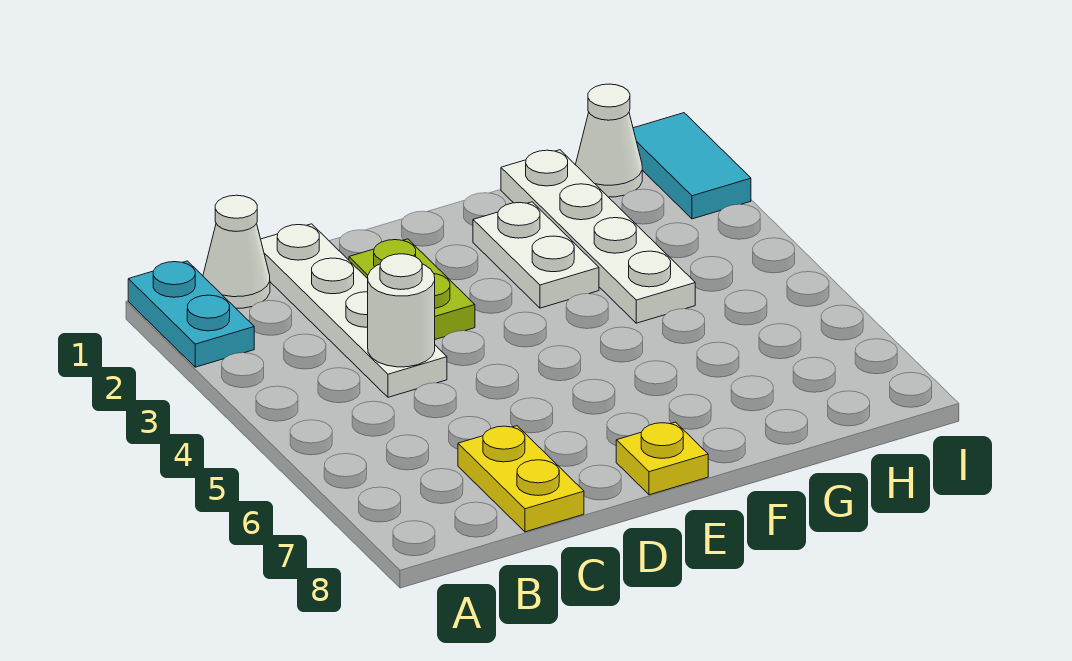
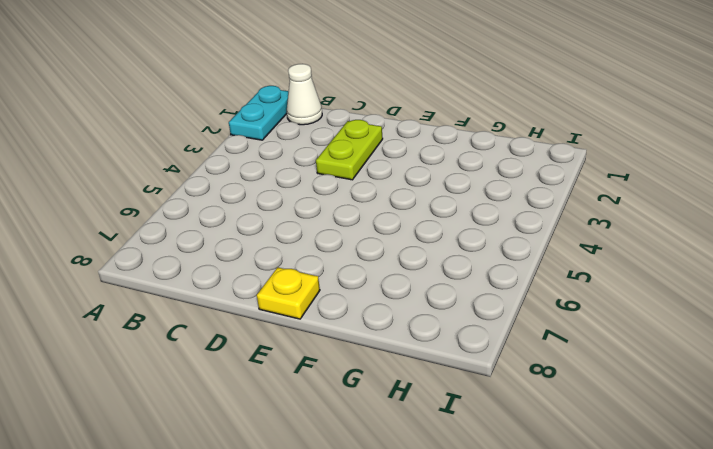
none -> white plate C1:C4 level 1
none -> yellow plate C7:C8 level 1

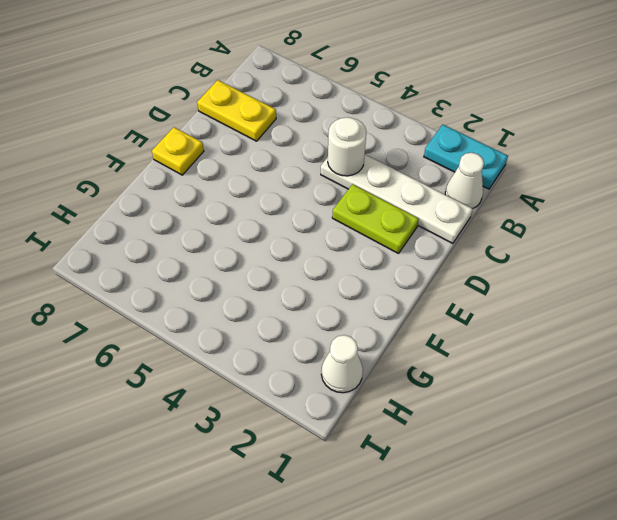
none -> white plate F2:F3 level 1
none -> white plate G1:G4 level 1

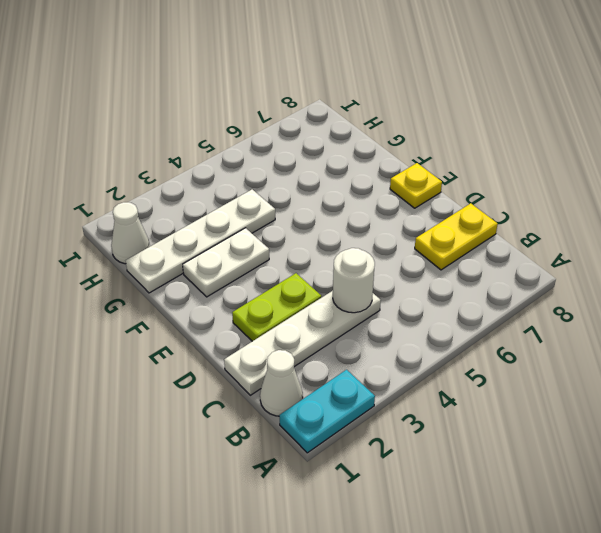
none -> cyan tile I1:I2 level 1

